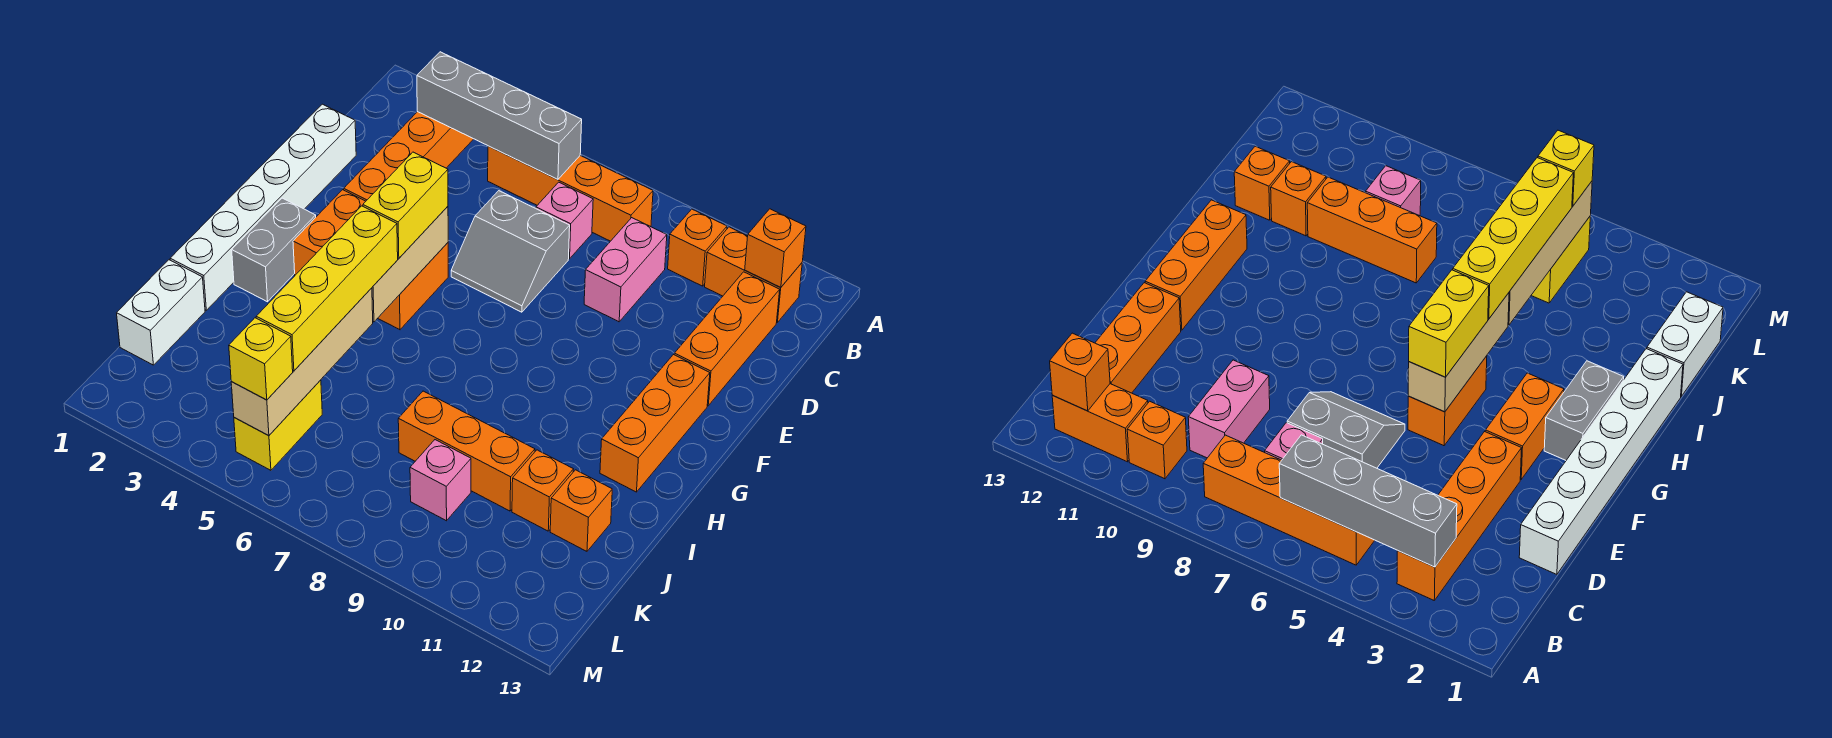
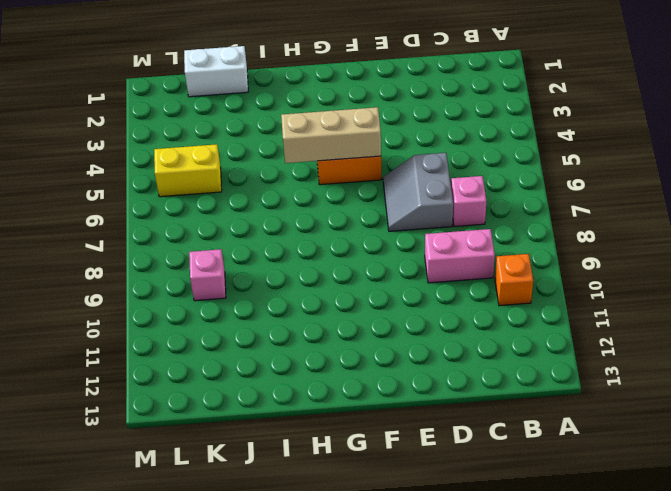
none -> orange brick B3:E3 level 1
none -> orange brick B5:B8 level 1
none -> orange brick B11:B12 level 1

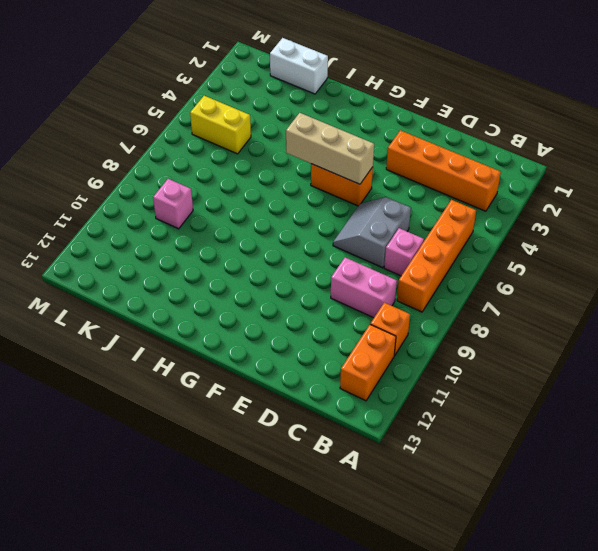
none -> orange brick C12:E12 level 1
none -> white brick D1:I1 level 1
none -> orange brick F3:G3 level 1

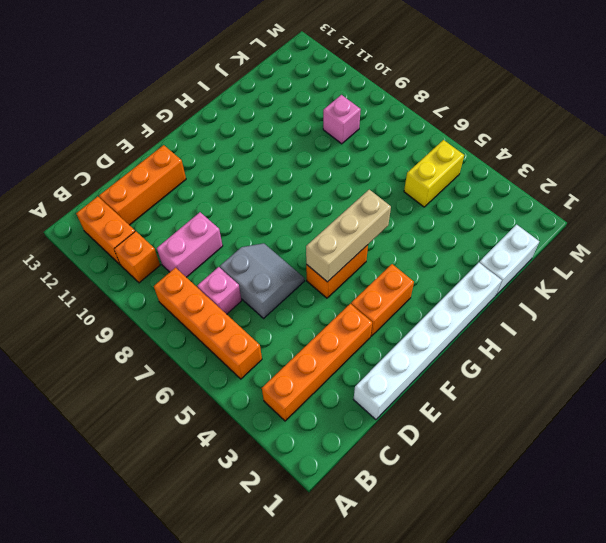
none -> orange brick F12:H12 level 1
none -> grey brick G2:H2 level 1
none -> orange brick J8:J10 level 1

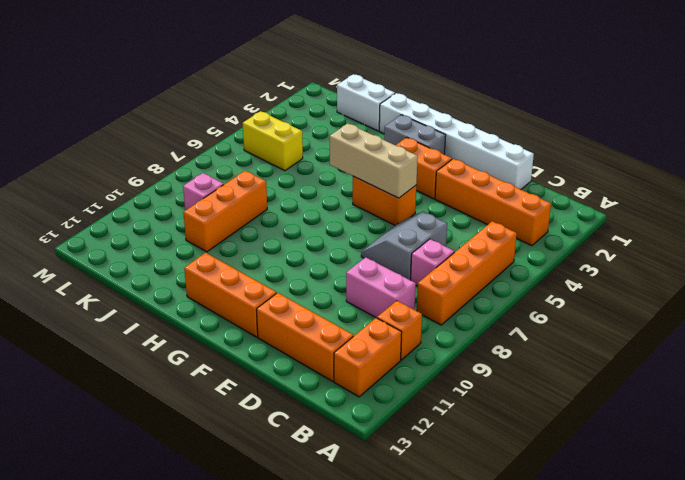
none -> orange brick J11 level 1
none -> orange brick J12 level 1
none -> grey brick B3:B6 level 2

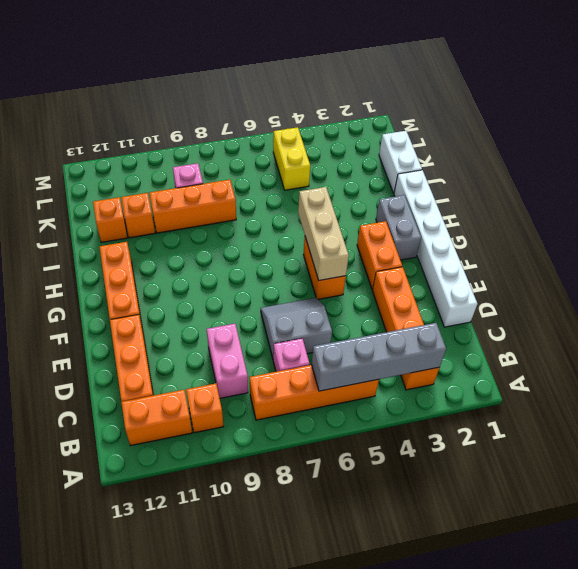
none -> orange brick B12 level 2
none -> tan brick I5:L5 level 2
none -> yellow brick F5:G5 level 3

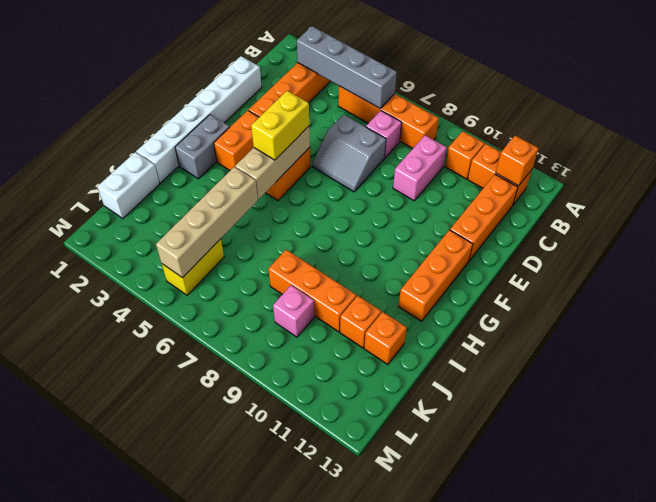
none -> yellow brick H5:K5 level 3
none -> yellow brick L5 level 3

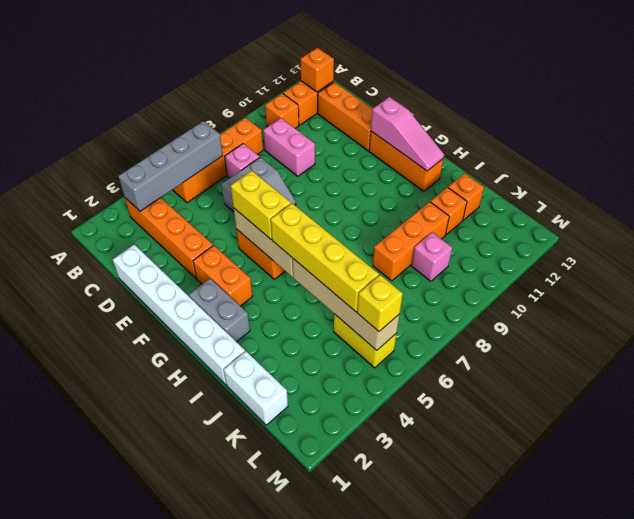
pink slope F12:H12 level 2 top F -> none

